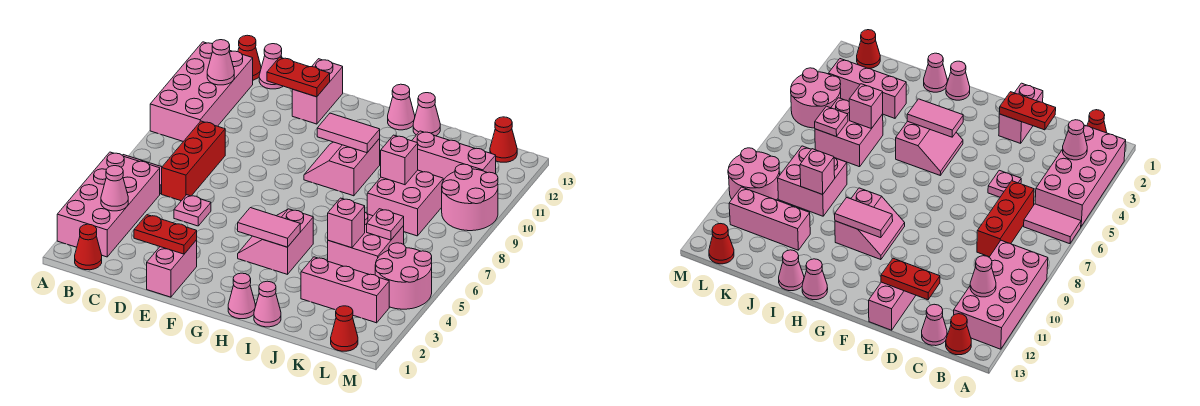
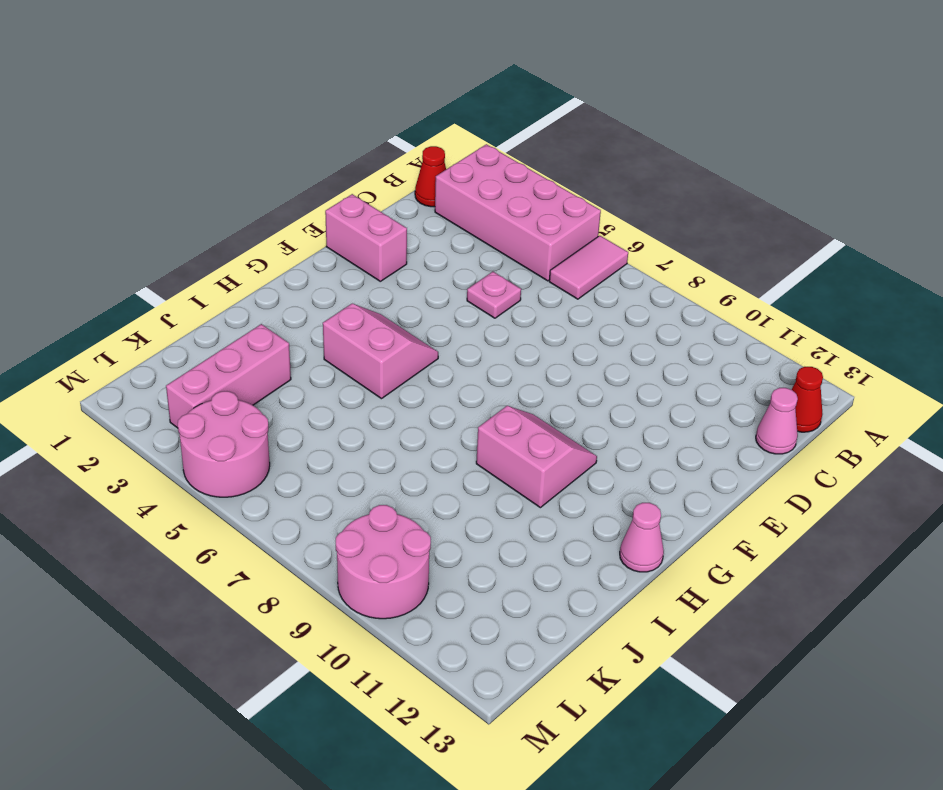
none -> pink brick A9:B12 level 1
none -> red brick C6:C8 level 1
none -> pink brick E12:E13 level 1
none -> pink cone H1 level 1

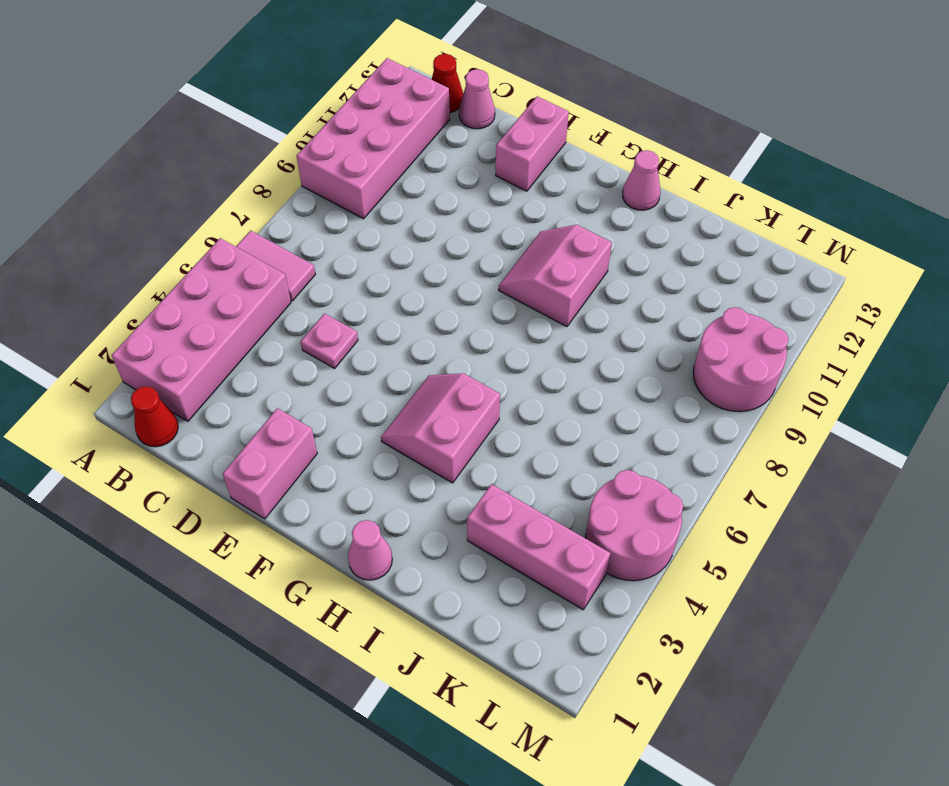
none -> red brick C6:C8 level 1
none -> pink cone I1 level 1
none -> pink cone I13 level 1
none -> pink brick J5:K6 level 1

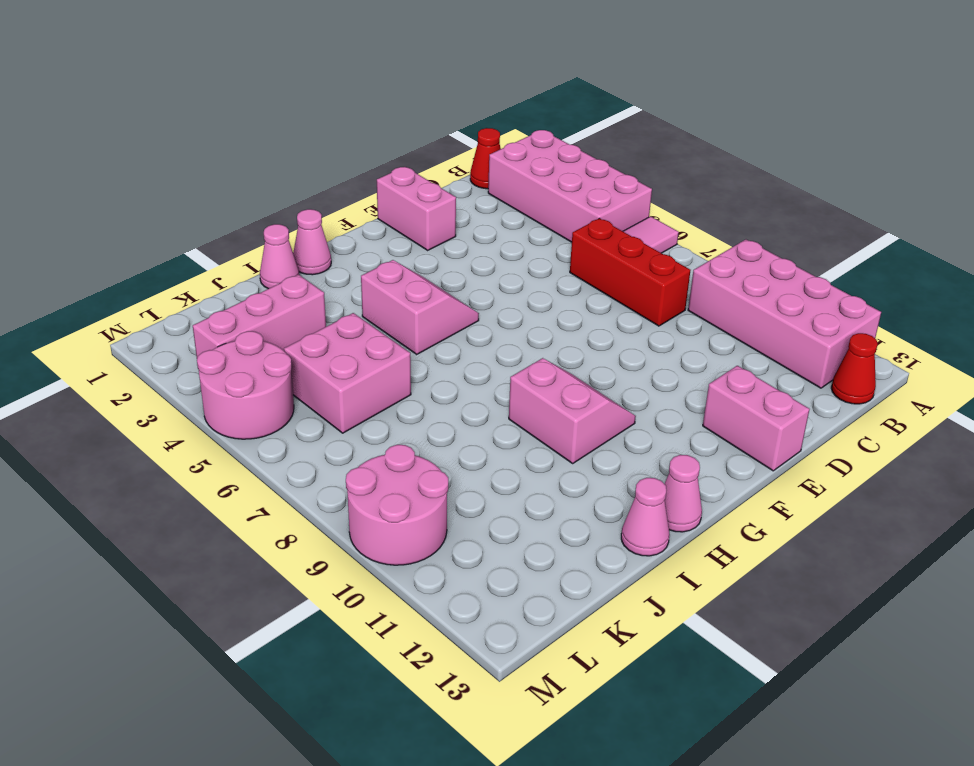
none -> pink cone C13 level 1
none -> pink plate D5 level 1
none -> pink brick J8:K9 level 1
none -> pink brick J11:L11 level 1

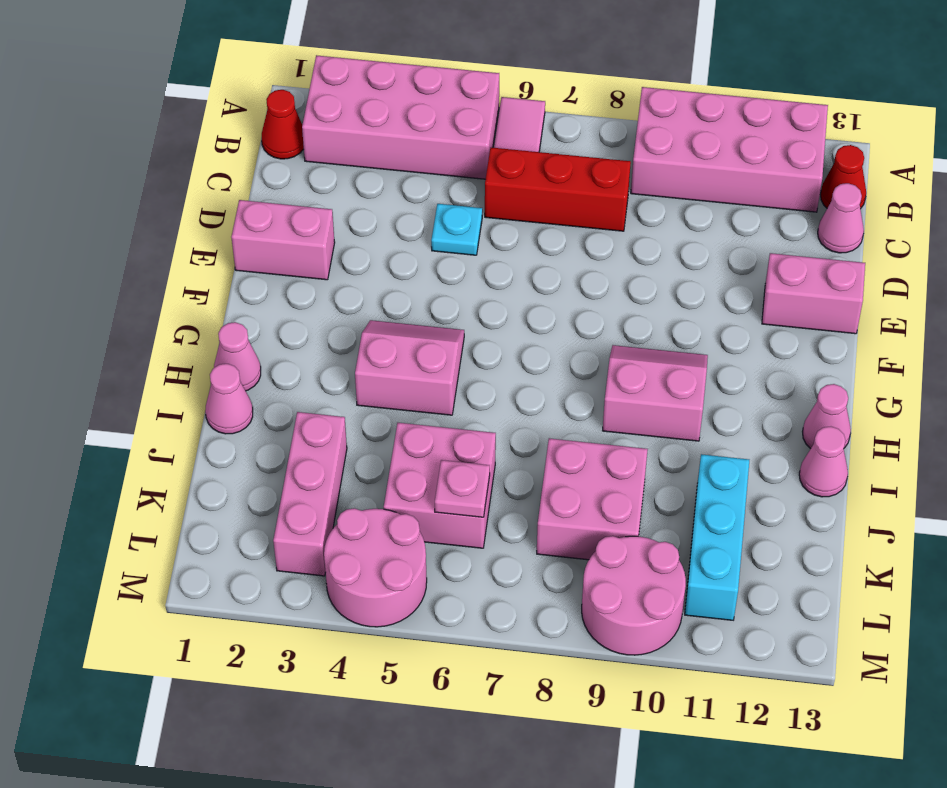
cyan plate D5 level 1 -> pink plate D5 level 1
cyan brick J11:L11 level 1 -> pink brick J11:L11 level 1
none -> red cone L1 level 1
none -> red cone L13 level 1
none -> pink cone B3 level 2
none -> pink cone B11 level 2

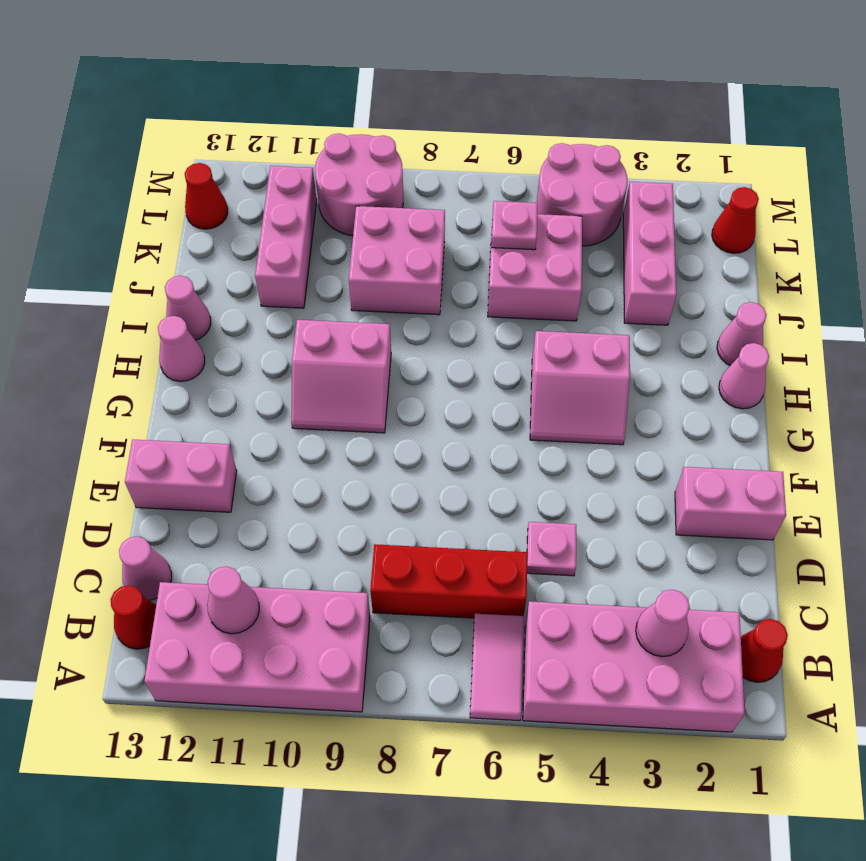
none -> red plate D2:E2 level 2
none -> red plate D12:E12 level 2
none -> pink tile G4:H4 level 2
none -> pink tile G10:H10 level 2

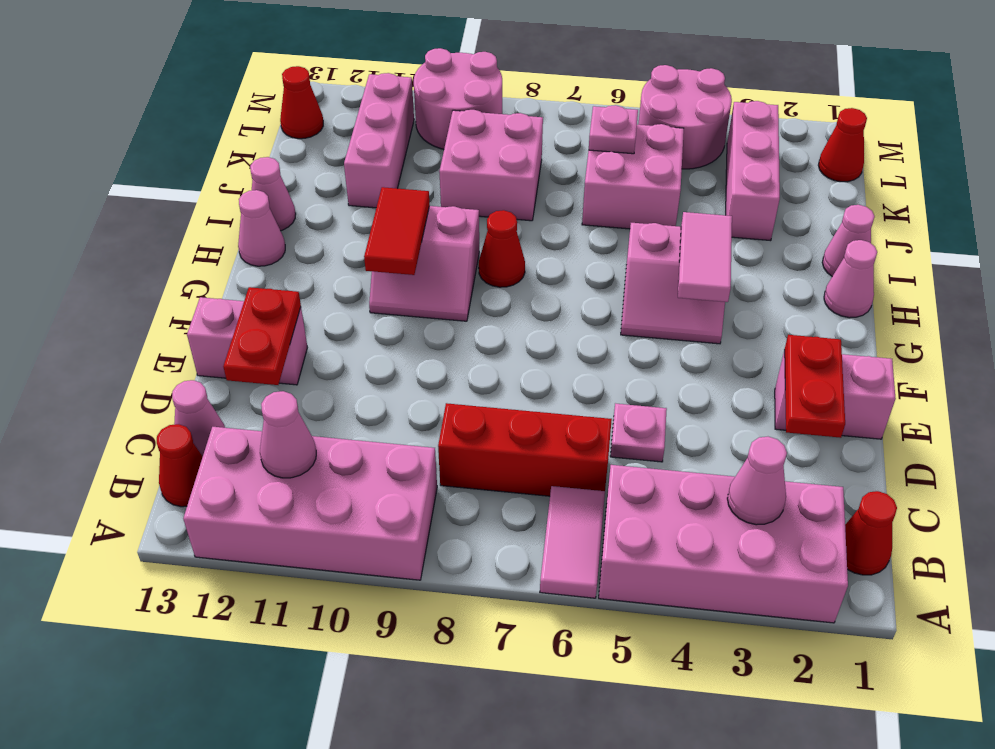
red tile G10:H10 level 2 -> pink tile G10:H10 level 2
red cone H8 level 1 -> none
none -> pink brick J5 level 2
none -> pink brick J9 level 2

